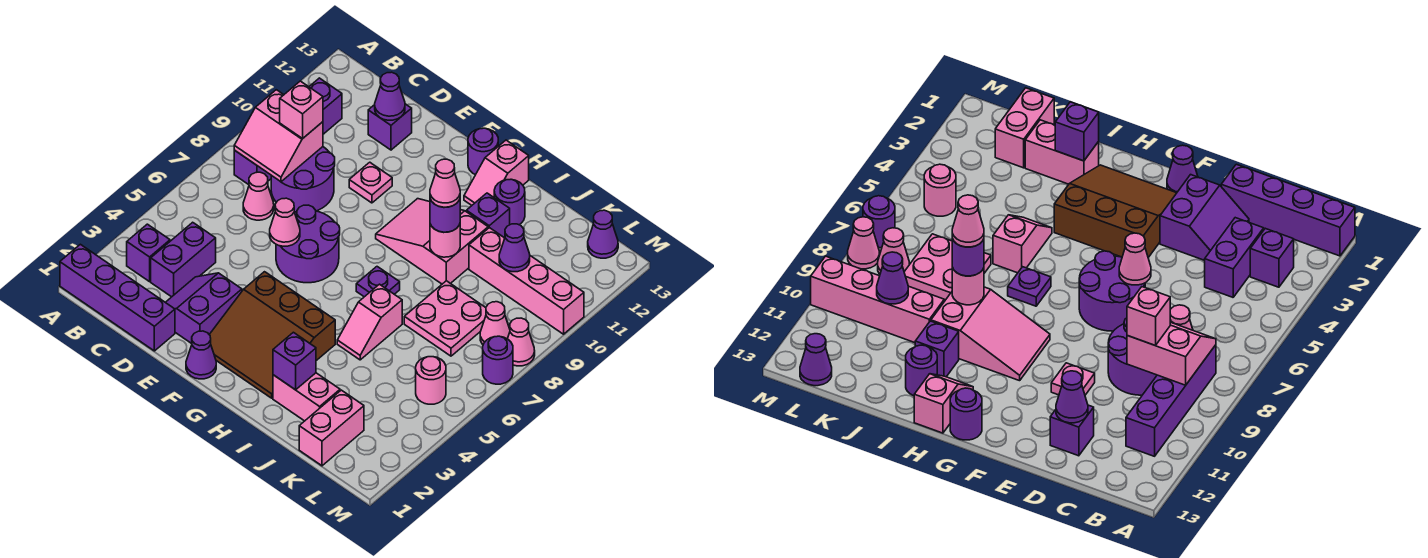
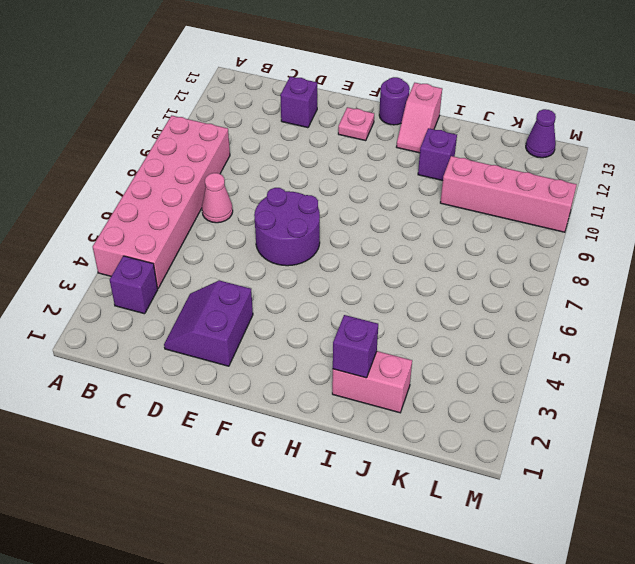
pink brick A4:B9 level 1 -> purple brick B8:B11 level 1
pink plate F12 level 1 -> pink plate E10 level 1
none -> purple brick A1:D1 level 1
none -> purple brick C3:C4 level 1
none -> purple round brick C8:D9 level 1
none -> purple cone F1 level 1

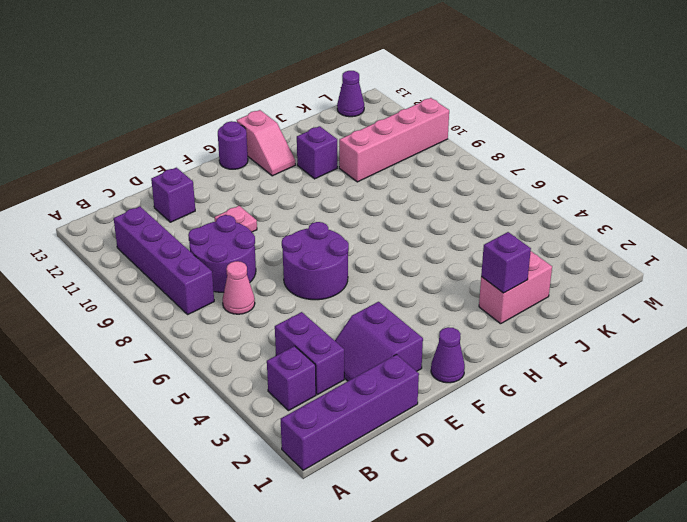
none -> brown slope F2:H4 level 1 top 4
none -> pink slope G9:I10 level 1 top I
none -> purple plate H7 level 1
none -> pink slope I5:I6 level 1 top 6

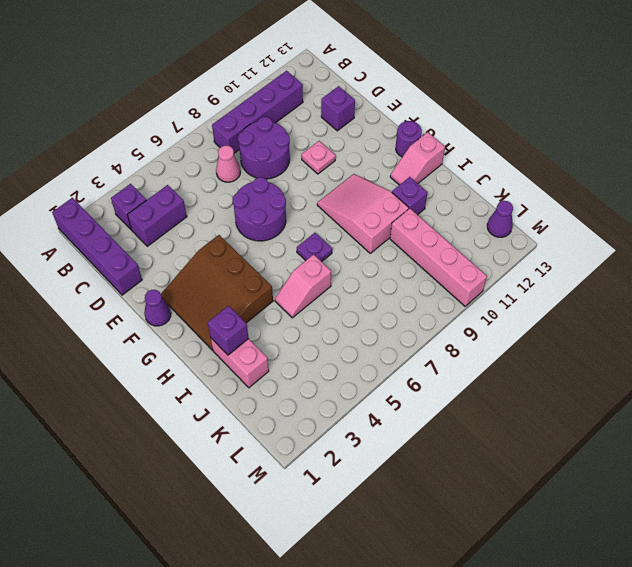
none -> purple slope D2:E3 level 1 top E
none -> purple round brick I12 level 1
none -> pink plate J7:K8 level 1
none -> pink brick K1:K2 level 1

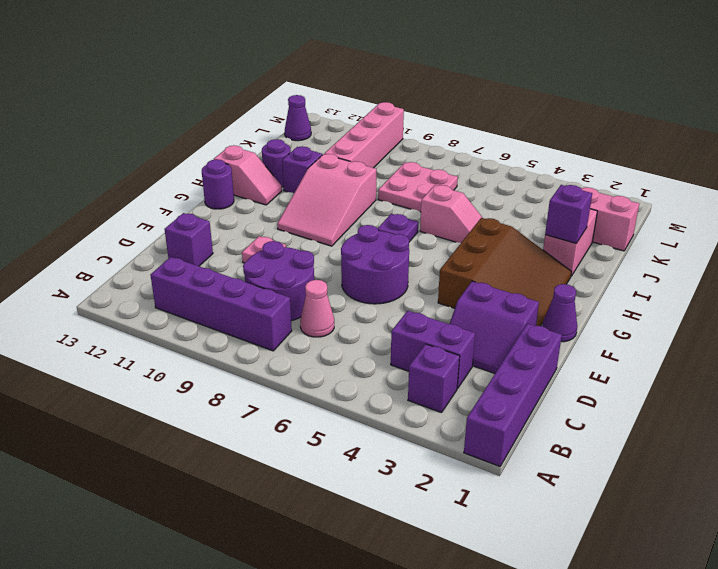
none -> pink round brick L5 level 1
none -> pink cone L8 level 1
none -> purple round brick M7 level 1
none -> pink cone M8 level 1

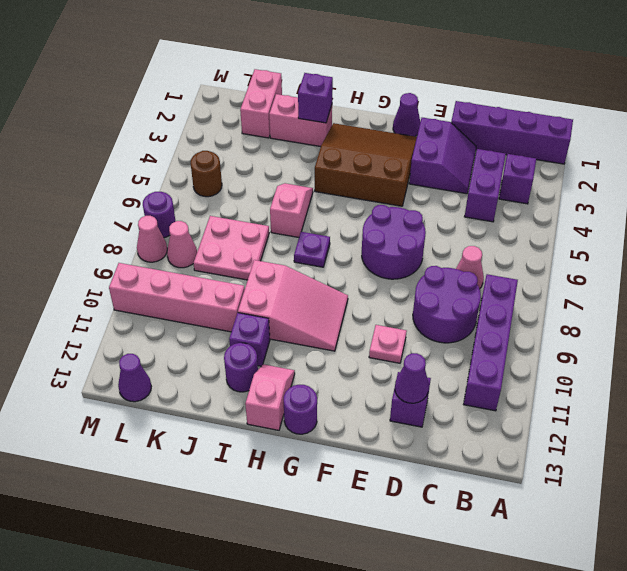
brown round brick L5 level 1 -> pink round brick L5 level 1
none -> pink slope B8:C9 level 2 top 9
none -> pink cone E6 level 2
none -> pink round brick I9 level 2
none -> purple cone K10 level 2

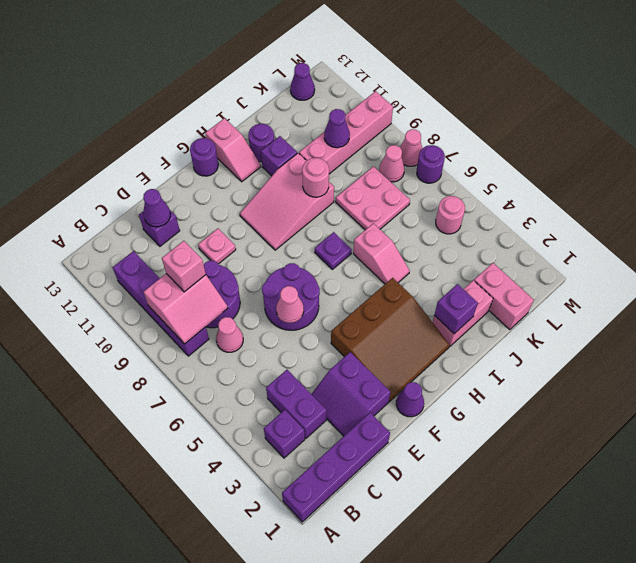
none -> purple round brick I9 level 3
none -> pink cone I9 level 4

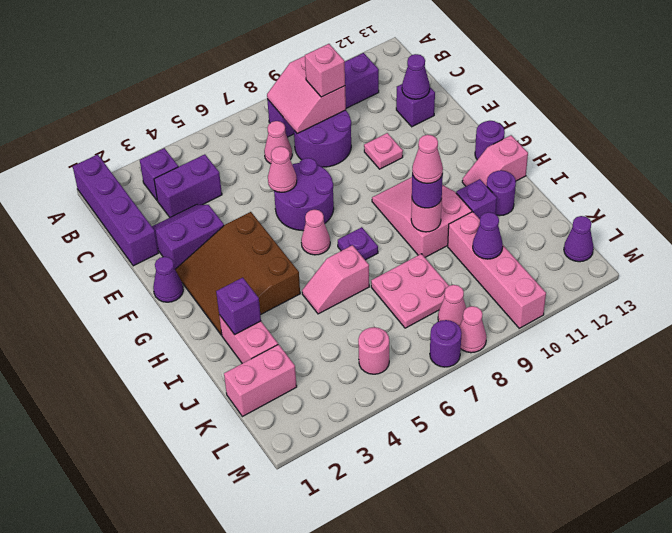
pink cone G6 level 1 -> none

